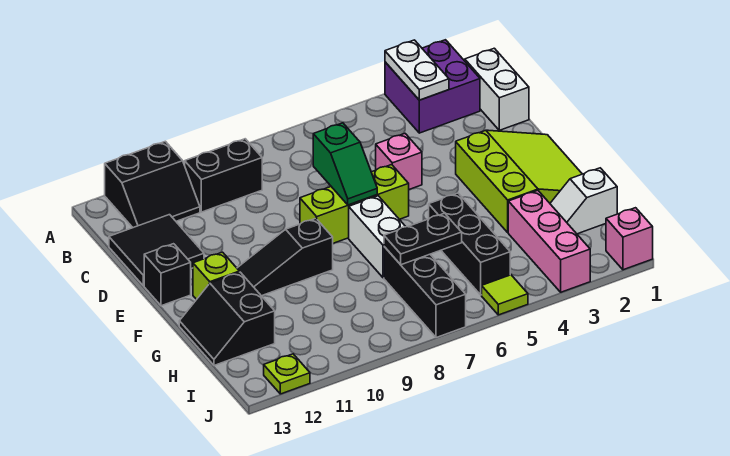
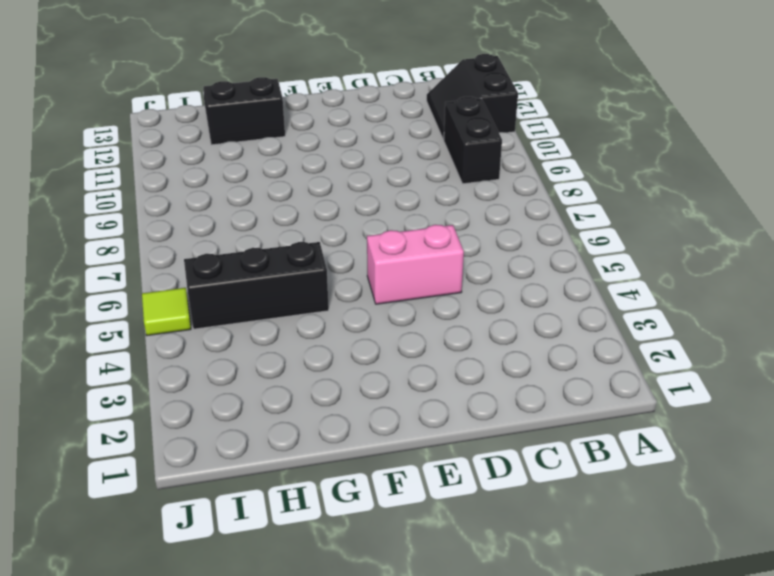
pink brick D5:E5 level 1 -> pink brick D5 level 1
none -> purple brick A2:B3 level 1
none -> white brick B1:C1 level 1
none -> black tile C12:D13 level 1

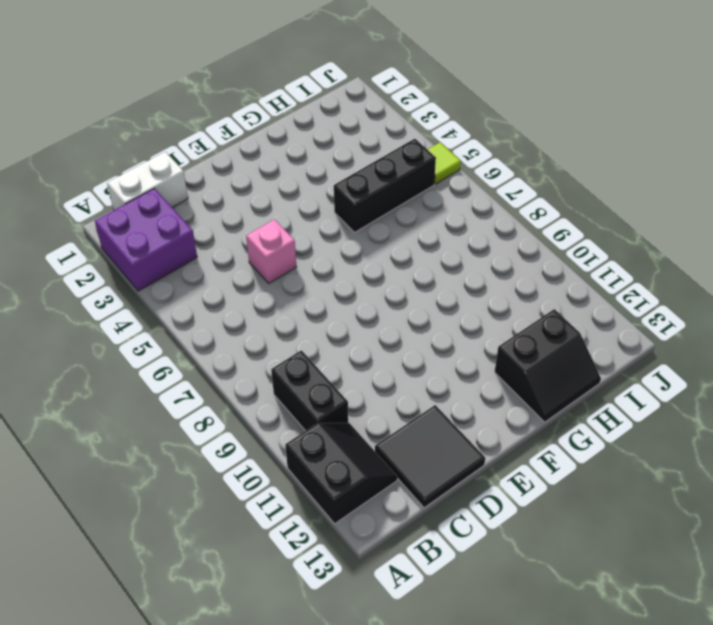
none -> lime slope E1:G3 level 1 top 3
none -> lime brick E6:E8 level 1
none -> black brick E13 level 1

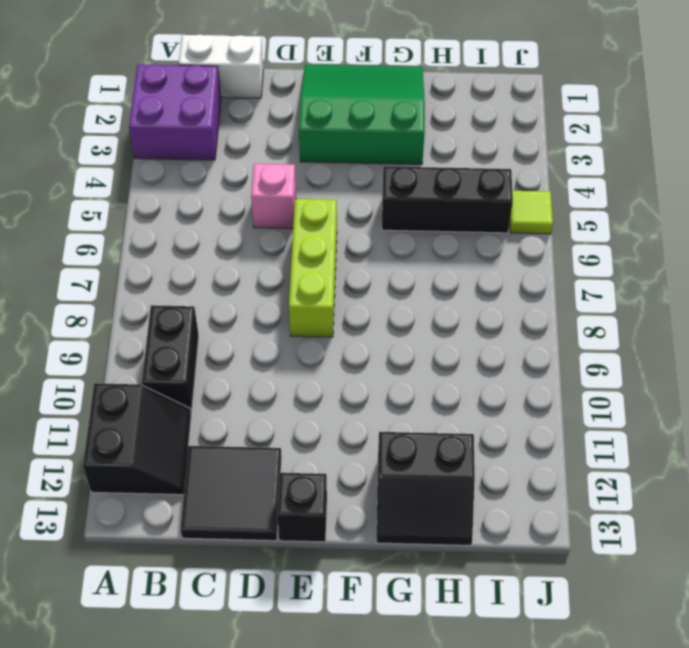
green slope E1:G3 level 1 top 3 -> lime slope E1:G3 level 1 top 3
none -> white brick F7:G7 level 1
none -> black slope F9:F11 level 1 top 9
none -> lime brick F12 level 1

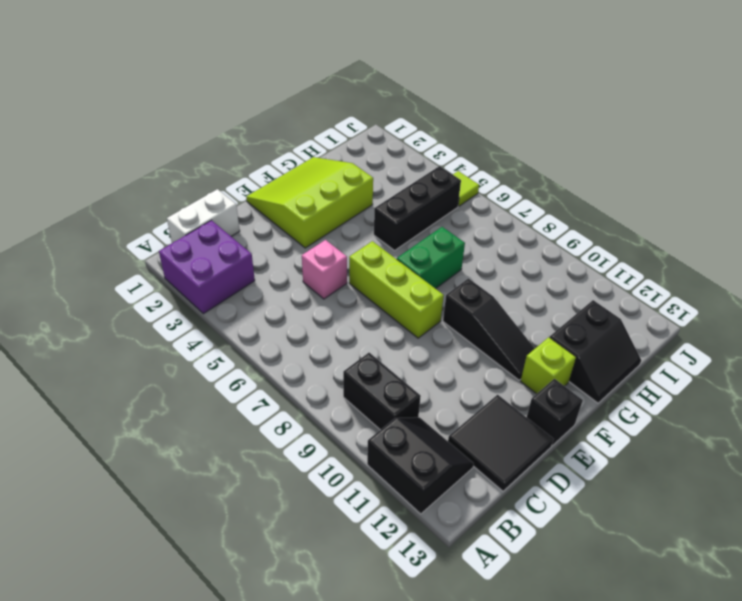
green brick F7:G7 level 1 -> white brick F7:G7 level 1
none -> white slope H1:H2 level 1 top 1
none -> pink brick H3:J3 level 1
none -> black brick H7:J7 level 1

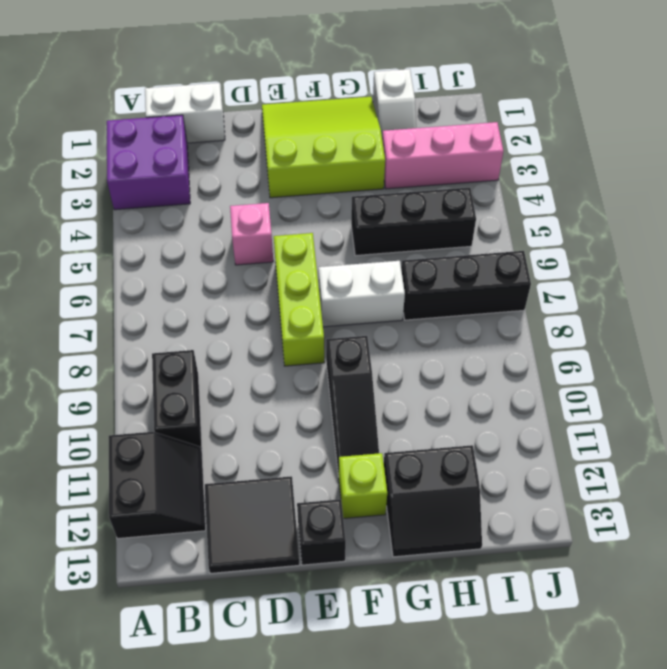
none -> pink brick J1 level 1
none -> lime tile J5 level 1
none -> lime plate J12 level 1

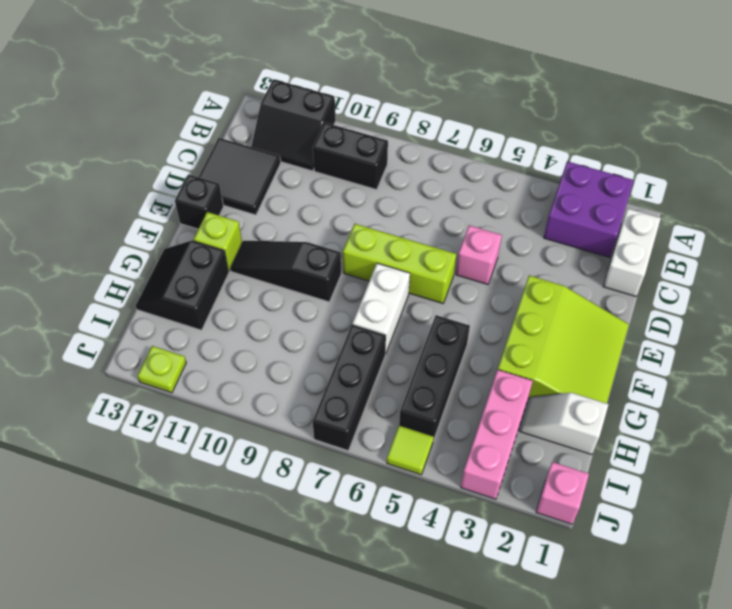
none -> white plate A3:B3 level 2
none -> green slope D7:E7 level 2 top D
none -> black plate H6:H7 level 2

